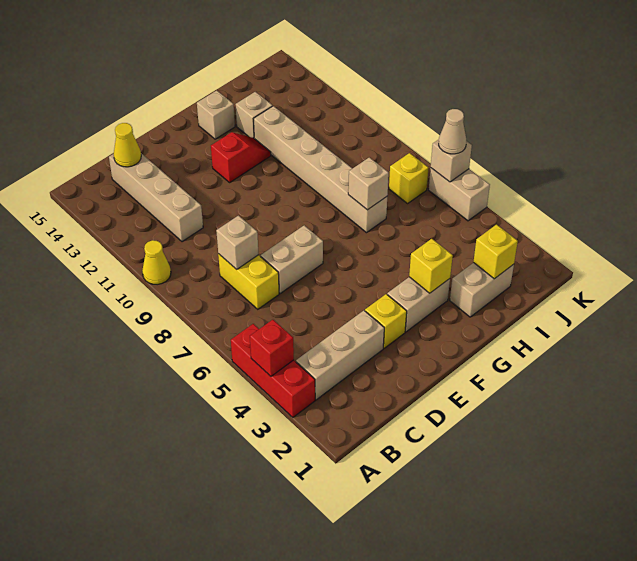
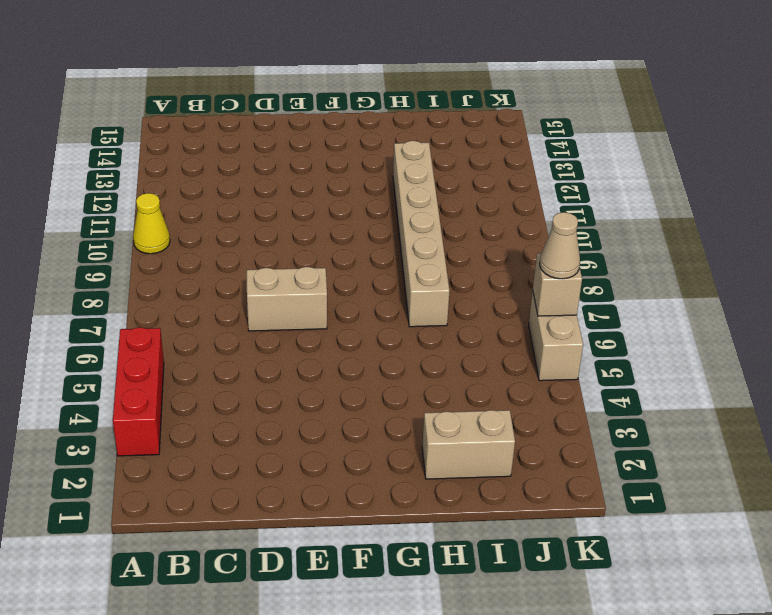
none -> tan brick B3:D3 level 1
none -> yellow brick C7:C8 level 1
none -> tan brick C11:C14 level 1

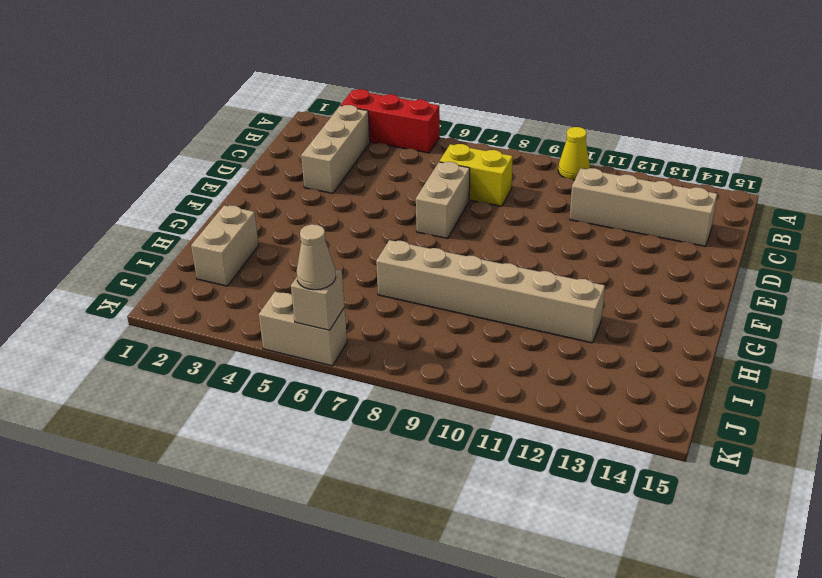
none -> yellow brick E3 level 1
none -> tan brick F3:G3 level 1
none -> red slope F12:G12 level 1 top F

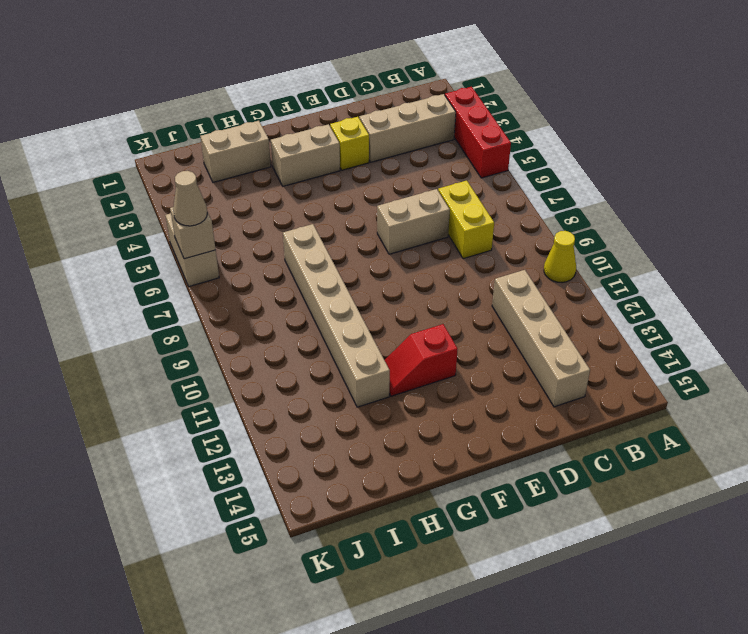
none -> tan brick G14 level 1
none -> tan brick H13 level 1
none -> yellow brick J7 level 1

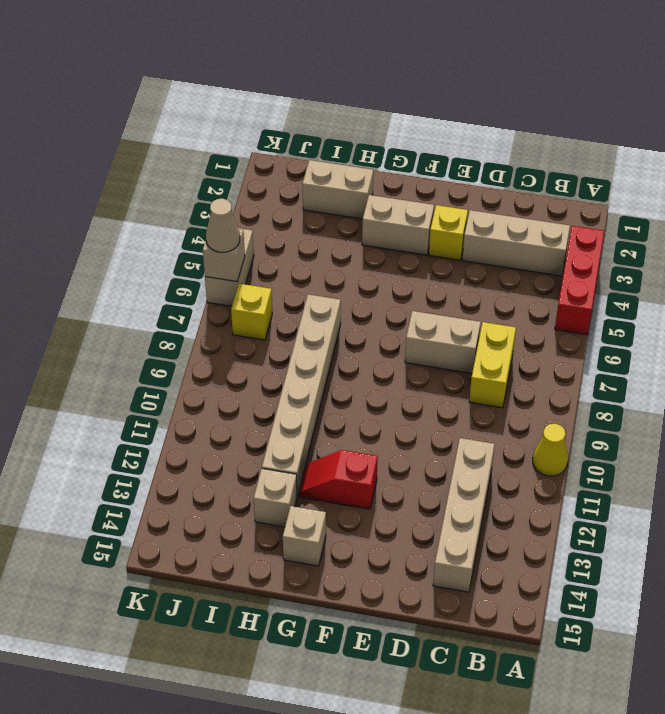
none -> red brick A4 level 2
none -> tan brick C8 level 2
none -> yellow cone C14 level 2

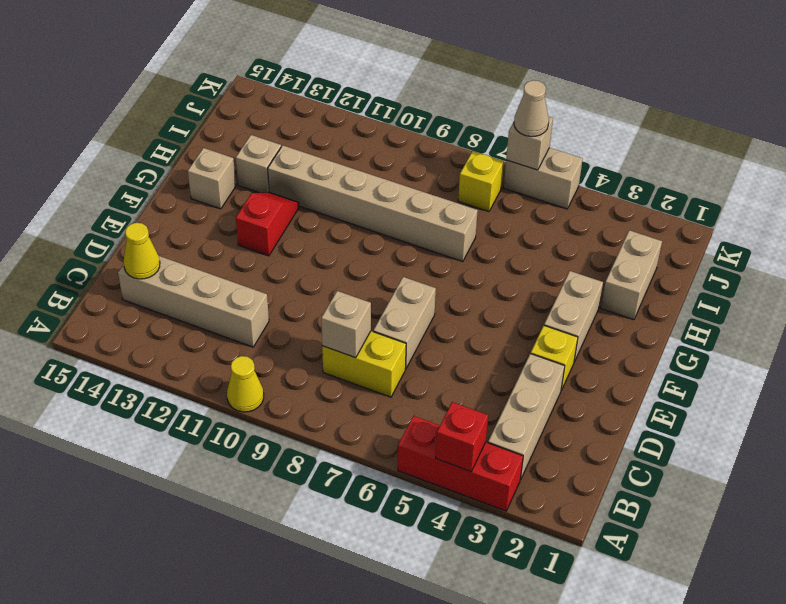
none -> yellow brick G3 level 2
none -> tan brick H7 level 2
none -> yellow brick I2 level 2

